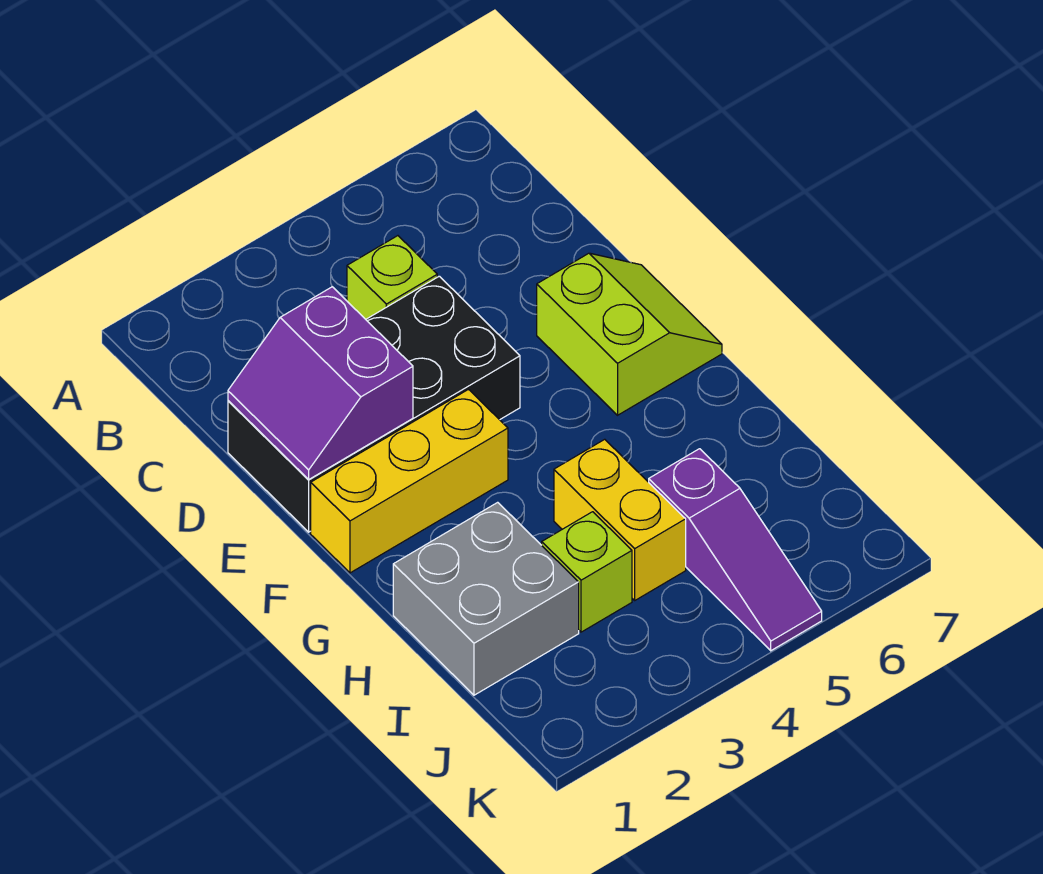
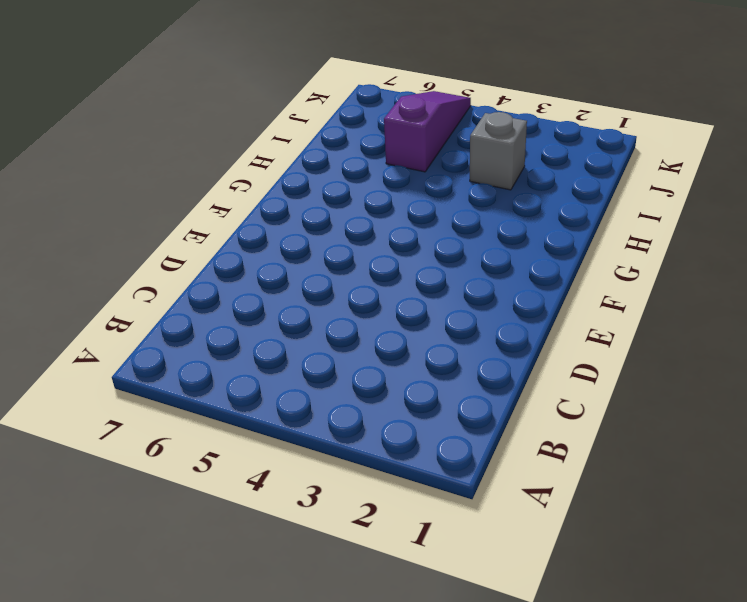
grey brick I3 level 1 -> lime brick I3 level 1
none -> lime brick C4 level 1
none -> black brick D1:E4 level 1

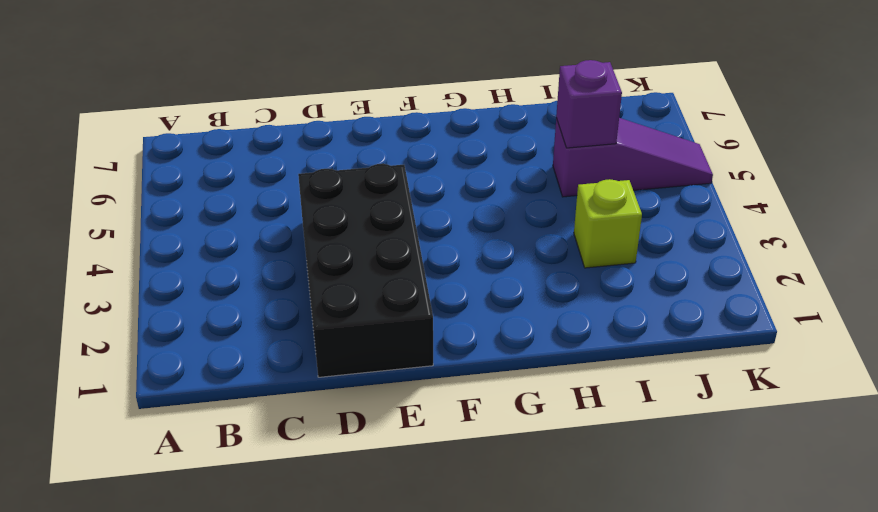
purple brick I5 level 2 -> none
none -> lime brick C4 level 1
none -> lime slope E6:F7 level 1 top 6

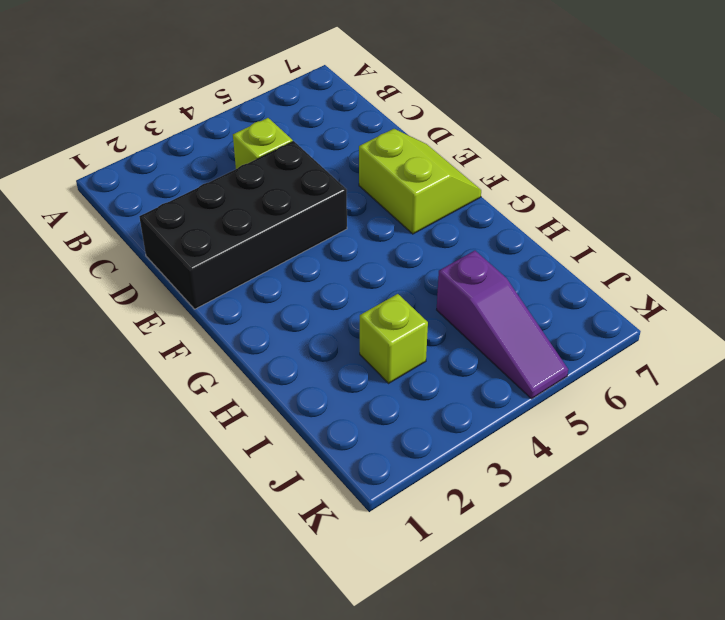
none -> yellow brick F1:F3 level 1
none -> grey brick H1:I2 level 1

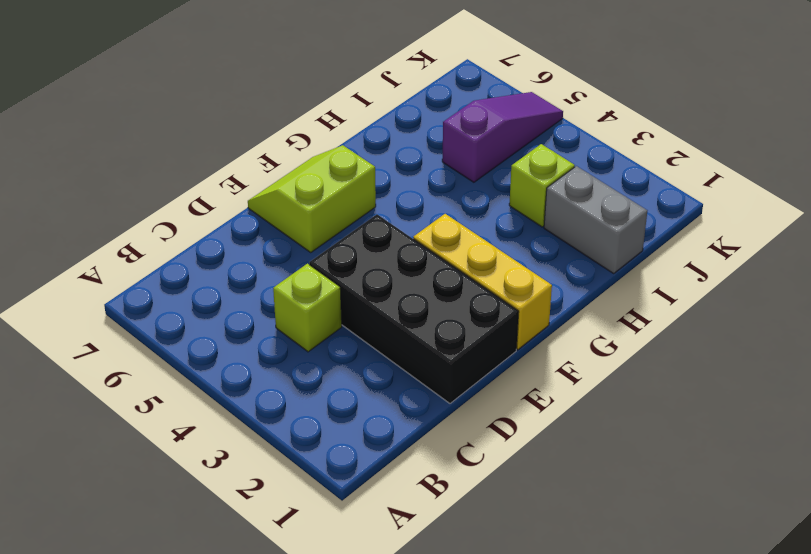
grey brick I1:I2 level 1 -> grey brick H1:I2 level 1
none -> yellow brick H4:I4 level 1
none -> purple slope D1:E2 level 2 top 2

